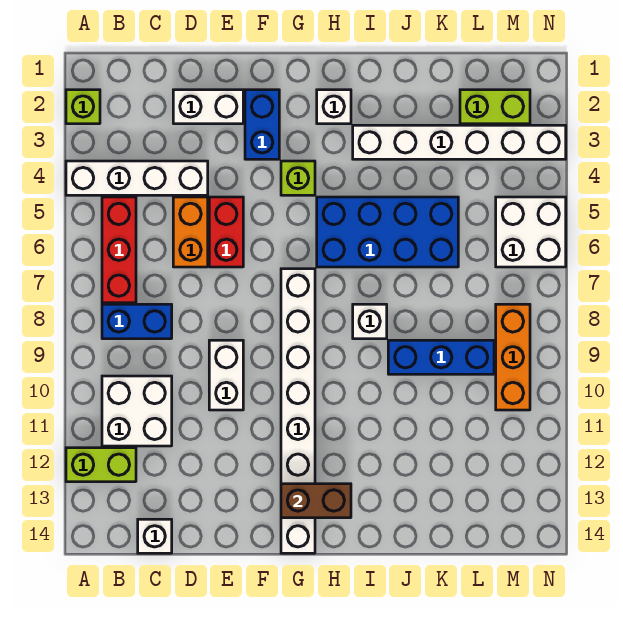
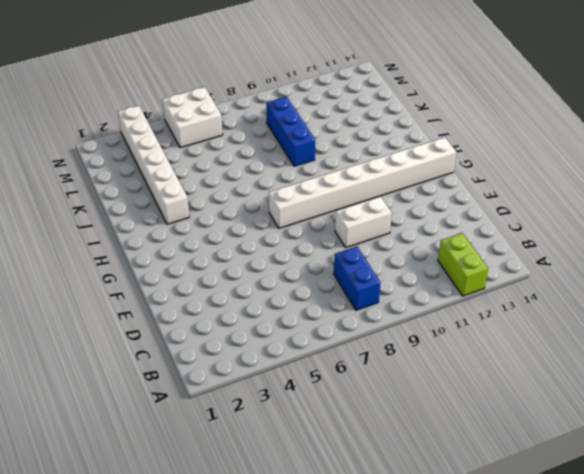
none -> lime brick A2 level 1
none -> white brick A4:D4 level 1
none -> red brick B5:B7 level 1

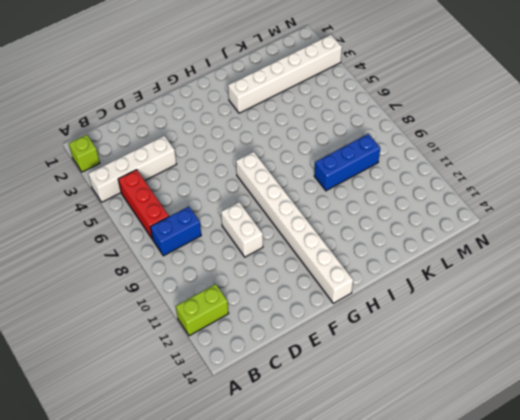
none -> white brick B10:C11 level 1
none -> white brick C14 level 1
none -> white brick D2:E2 level 1

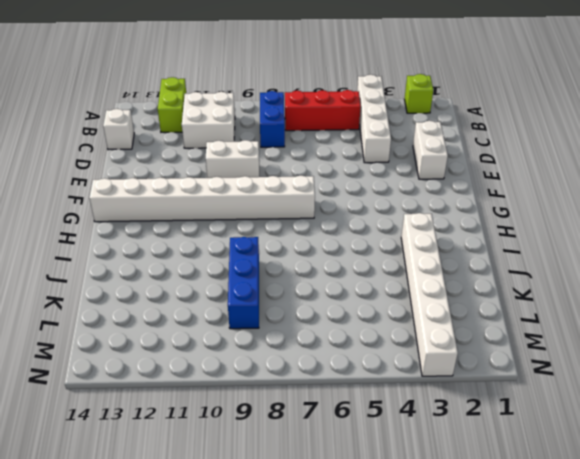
none -> orange brick D5:D6 level 1
none -> red brick E5:E6 level 1
none -> blue brick F2:F3 level 1

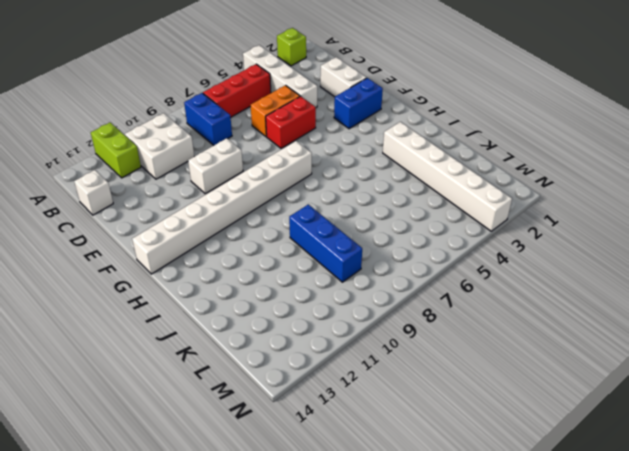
none -> lime brick G4 level 1
none -> white brick H2 level 1
none -> blue brick H5:K6 level 1

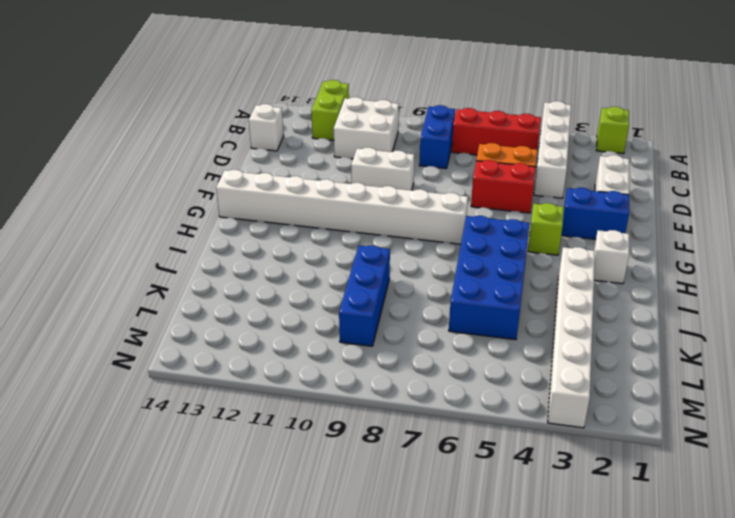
none -> white brick I8 level 1
none -> lime brick L2:M2 level 1
none -> white brick M5:N6 level 1

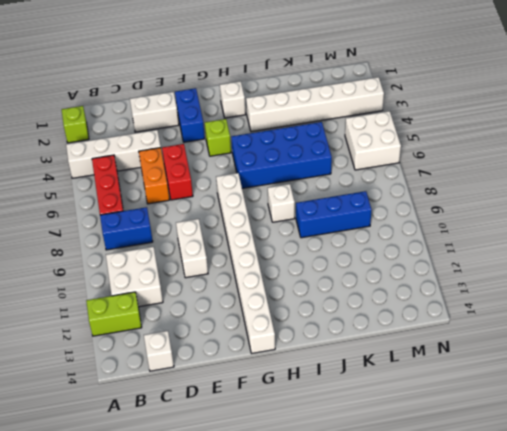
none -> lime brick L2:M2 level 1
none -> orange brick M8:M10 level 1
none -> brown brick G13:H13 level 2

